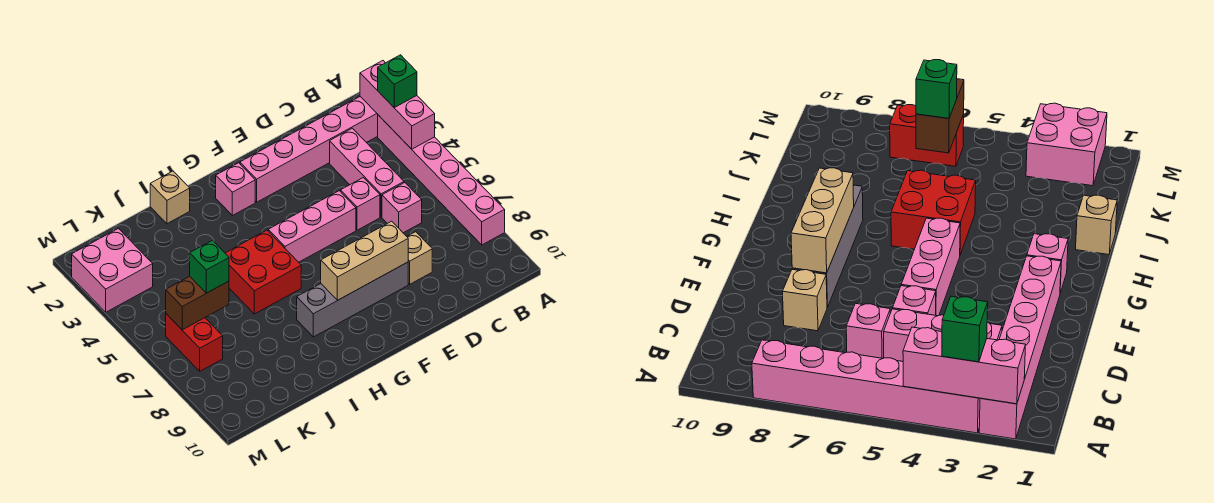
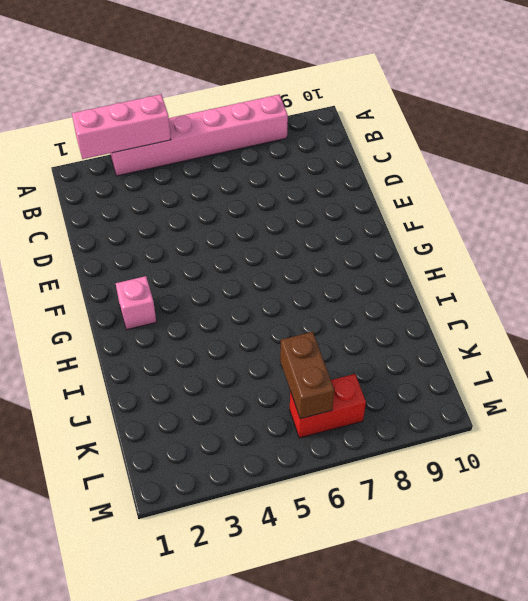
none -> pink brick A2:F2 level 1
none -> pink brick C3:C5 level 1
none -> pink brick C6 level 1

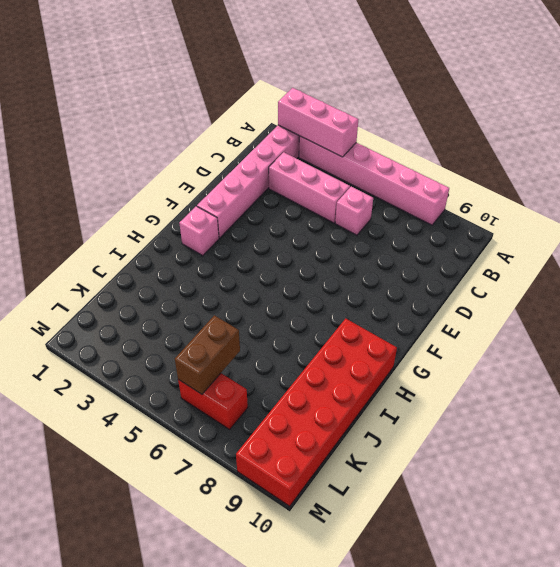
red brick H9:M10 level 1 -> none
none -> pink brick D5 level 1
none -> tan brick D8 level 1
none -> pink brick E5:G5 level 1

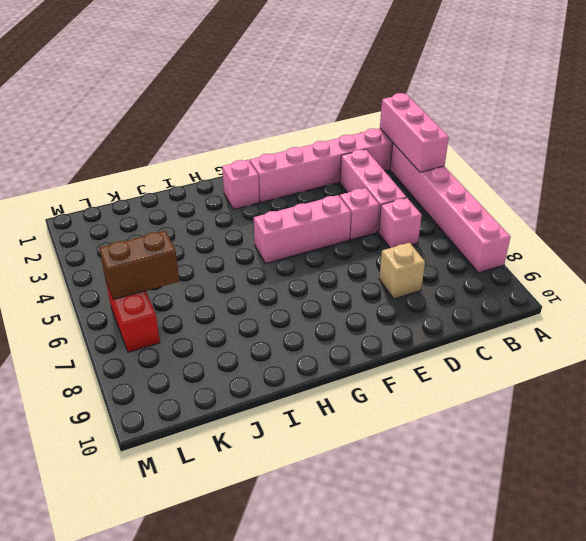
none -> grey brick E8:H8 level 1
none -> red brick H5:I6 level 1
none -> tan brick I1 level 1

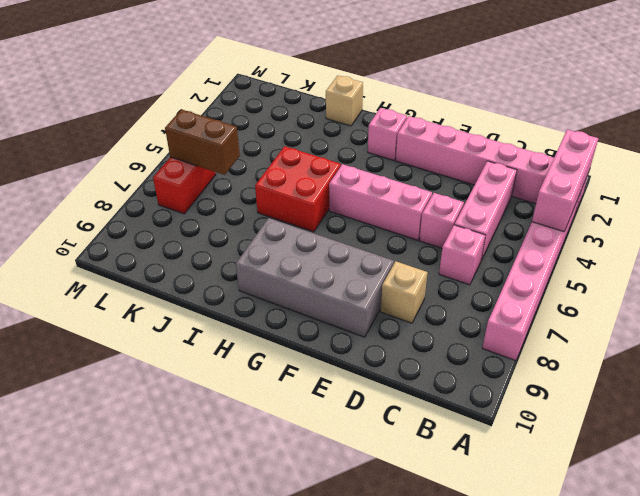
grey brick E8:H9 level 1 -> grey brick E8:H8 level 1
none -> pink brick L2:M3 level 1
none -> tan brick E8:G8 level 2
none -> green brick A3 level 3

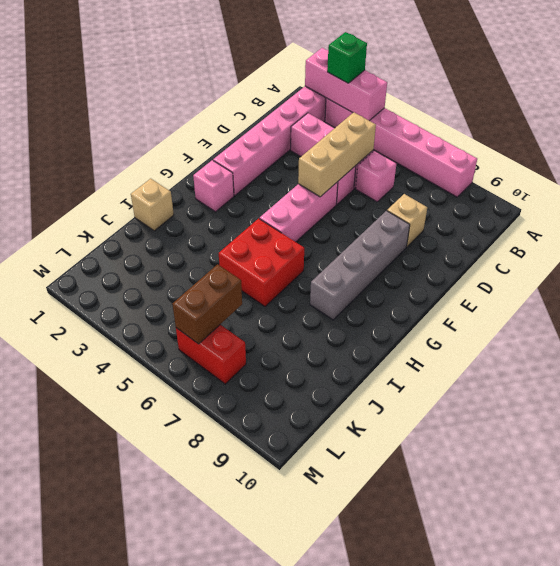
tan brick C5:E5 level 2 -> tan brick E8:G8 level 2
none -> pink brick L2:M3 level 1
none -> green brick K6 level 3

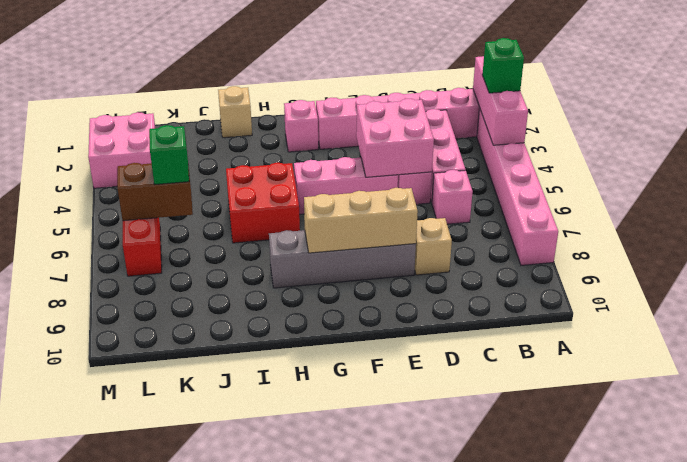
pink brick D4:E5 level 2 -> none

